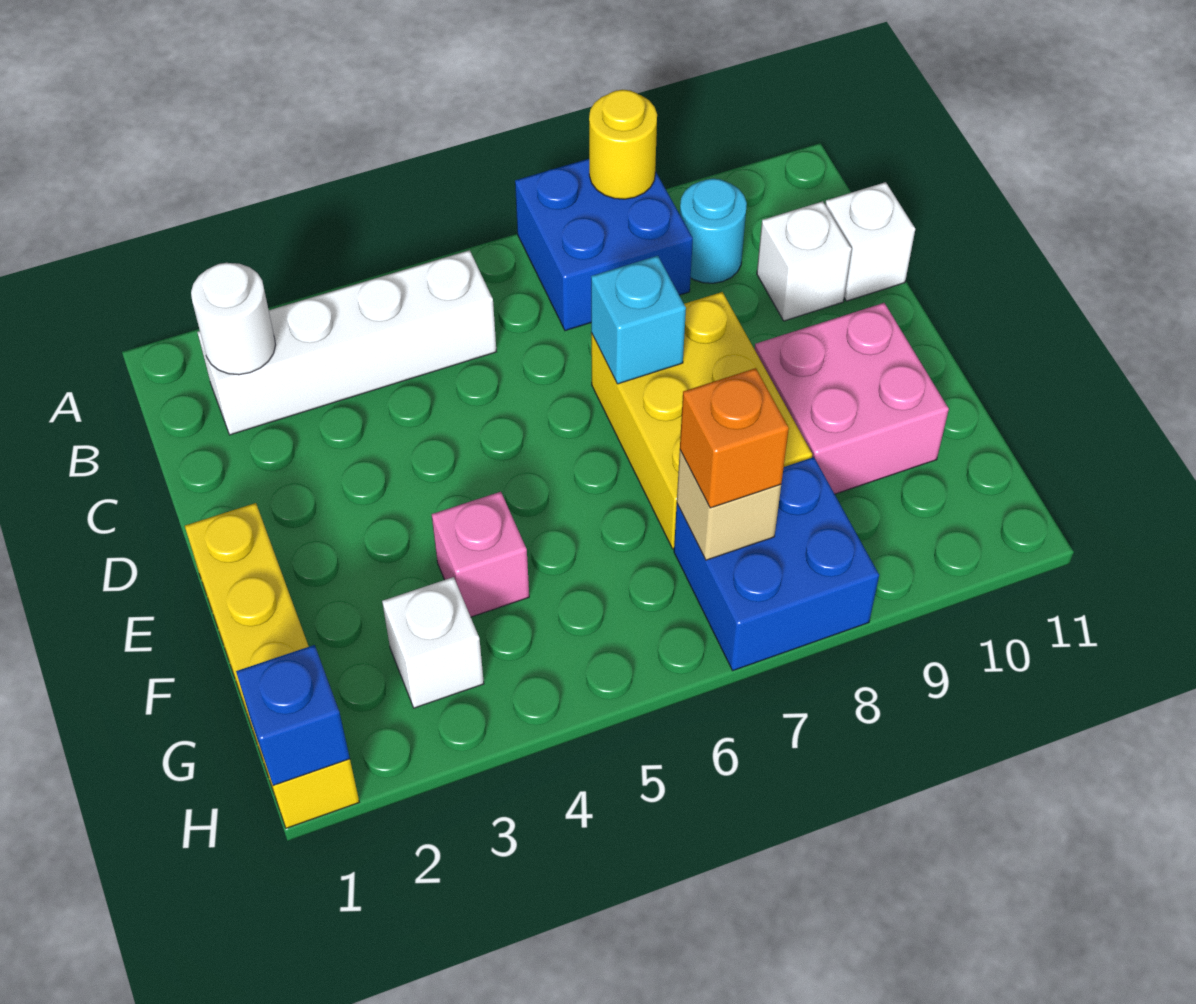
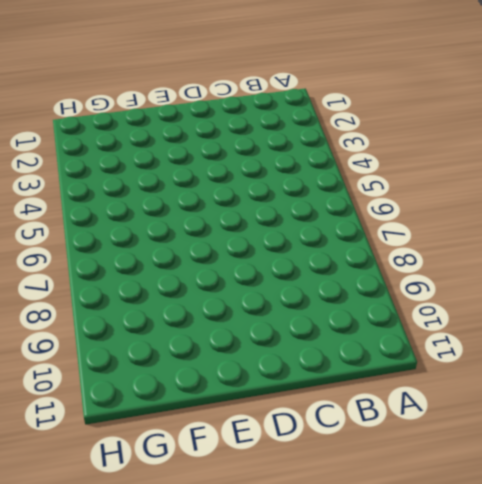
none -> blue brick A7:B8 level 1
none -> white brick B2:B5 level 1
none -> cyan round brick B9 level 1

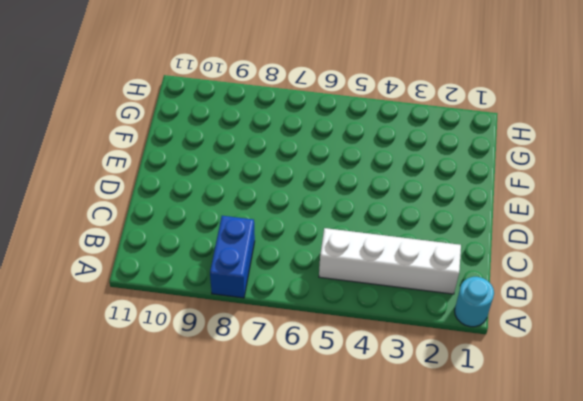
cyan round brick A1 level 1 -> cyan round brick B9 level 1
blue brick A8:B8 level 1 -> blue brick A7:B8 level 1
none -> white brick C10 level 1
none -> white brick C11 level 1
none -> yellow brick D7:F8 level 1

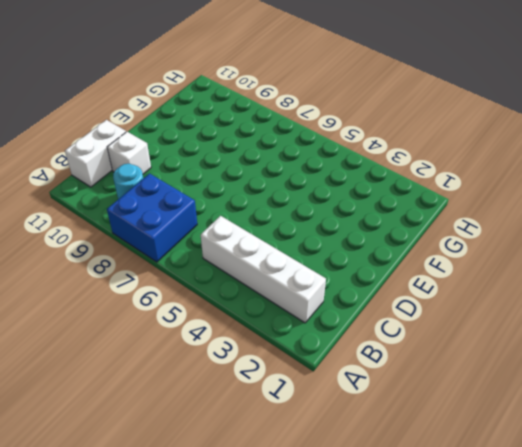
white brick B11:C11 level 1 -> white brick C11 level 1
none -> yellow brick D7:F8 level 1
none -> yellow brick E1:H1 level 1
none -> pink brick E9:F10 level 1

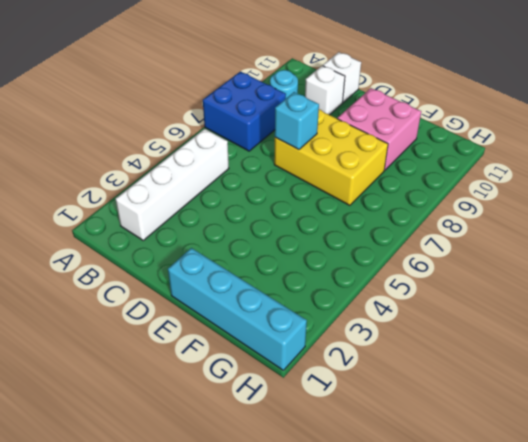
cyan brick E1:H1 level 1 -> yellow brick E1:H1 level 1
none -> pink brick F4 level 1
none -> white brick G3 level 1
none -> blue brick G7:H8 level 1

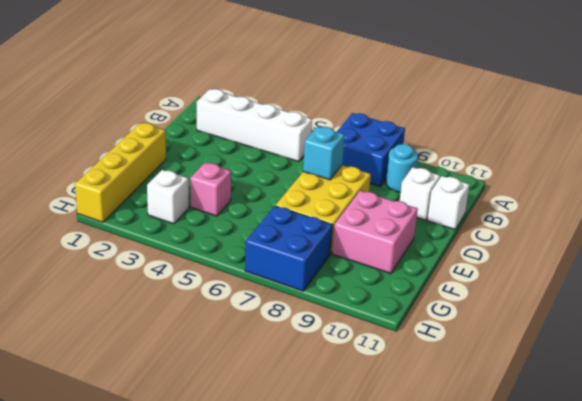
none -> yellow round brick A8 level 2
none -> white round brick B2 level 2
none -> tan brick G7 level 2

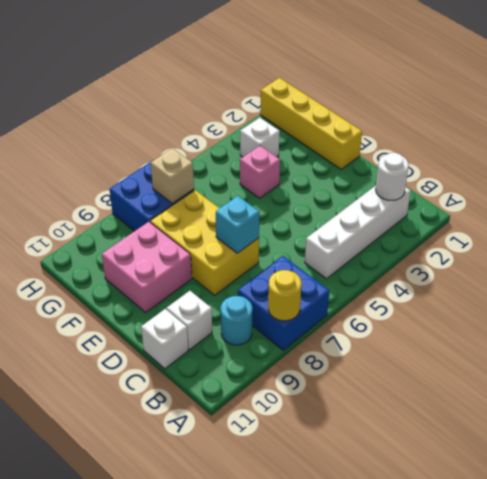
none -> blue brick H1 level 2
none -> orange brick G7 level 3

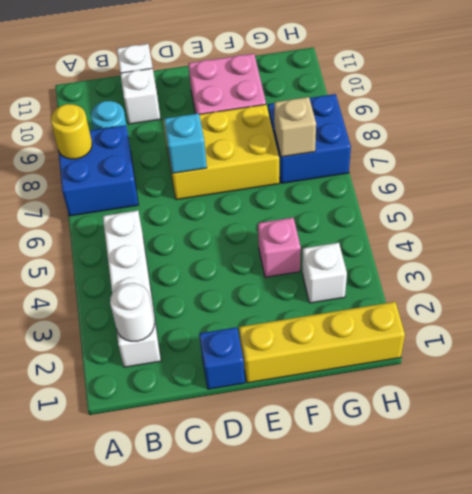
blue brick D1 level 1 -> blue brick H1 level 2
none -> orange brick G7 level 3

